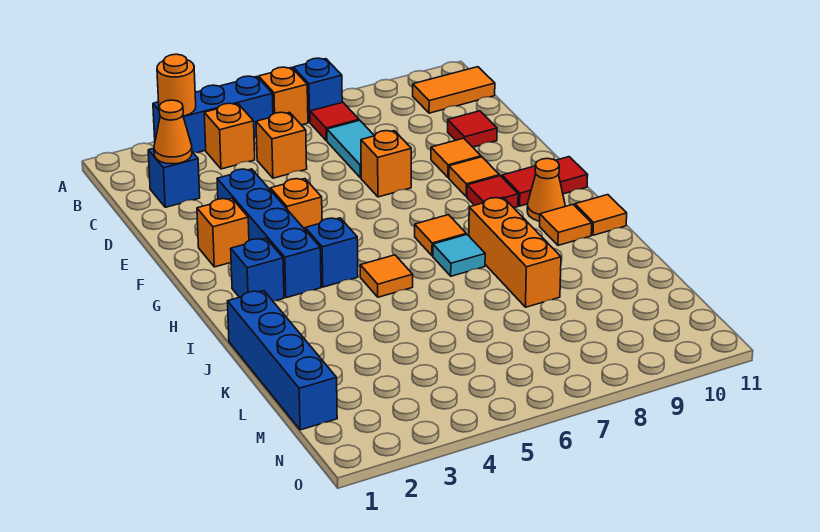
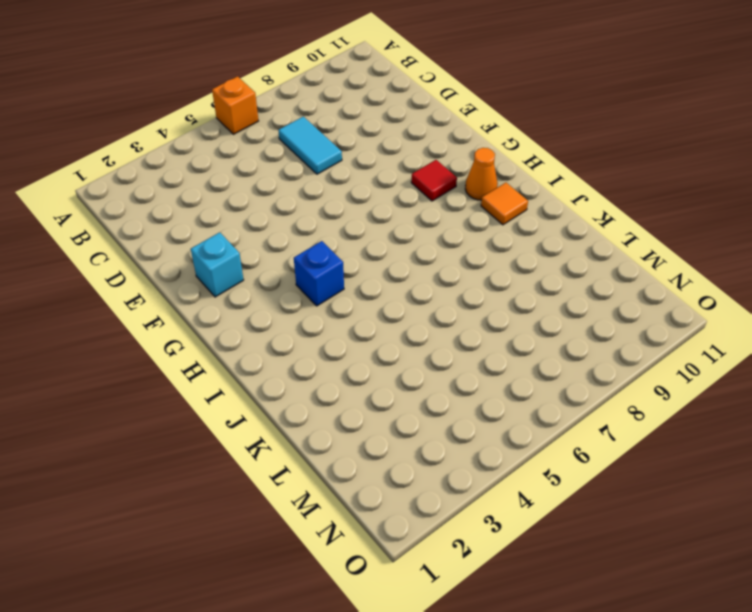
cyan brick F2 level 1 -> orange brick F2 level 1
none -> blue brick A3:A5 level 1
none -> blue brick A7 level 1
none -> orange brick B4 level 1
none -> red tile B7 level 1

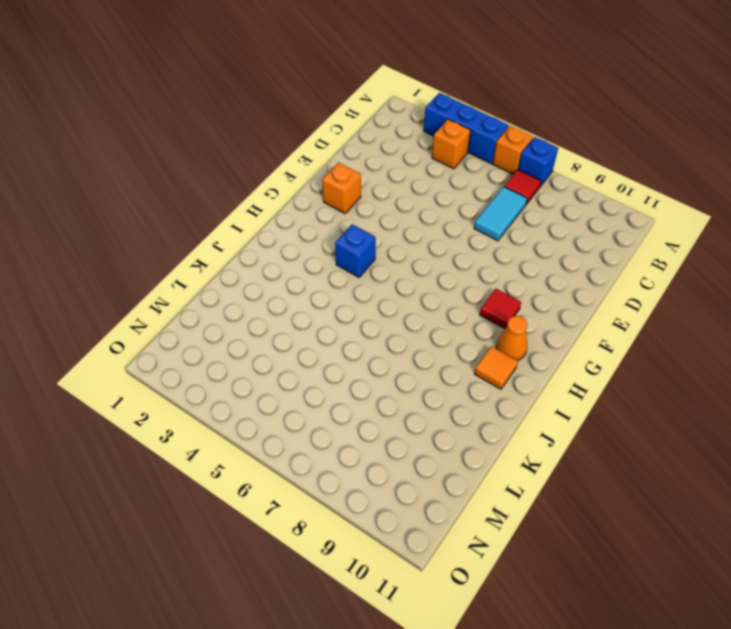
none -> orange tile B10:B11 level 1
none -> blue brick C2 level 1
none -> orange brick C5 level 1
none -> red tile D10 level 1

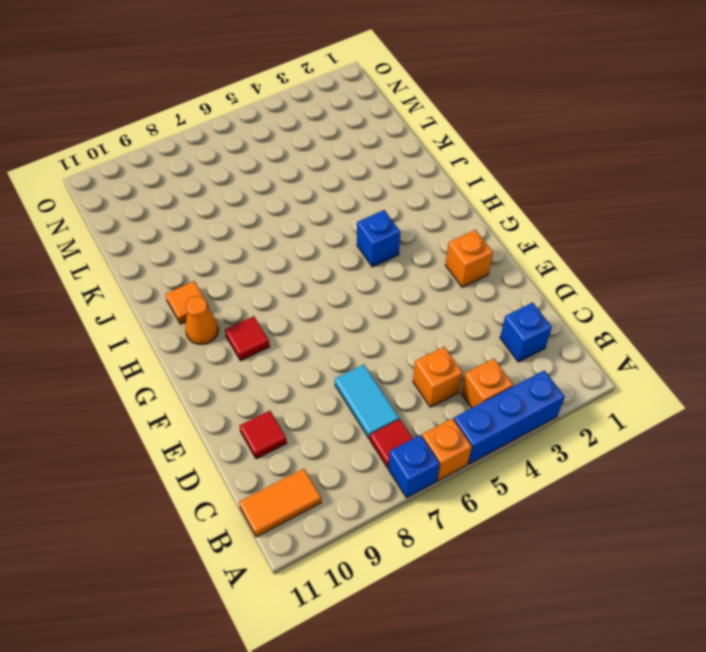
none -> blue brick E3:H3 level 1
none -> orange brick E7 level 1
none -> orange tile E9 level 1
none -> orange brick F4 level 1

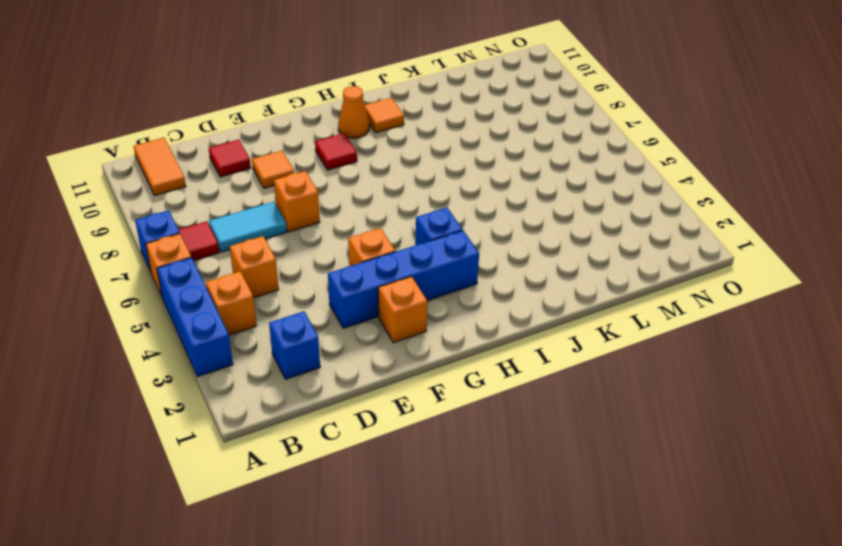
none -> orange tile F9 level 1
none -> red tile G10:G11 level 1
none -> blue brick H2 level 1
none -> orange tile H7 level 1

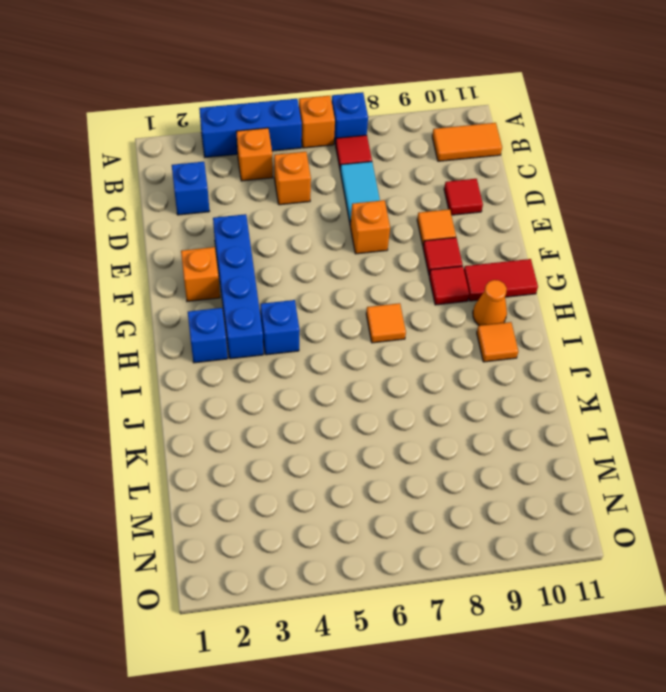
red tile F9 level 1 -> orange tile F9 level 1
none -> orange brick F4 level 1
none -> orange tile I5 level 1
none -> cyan tile I7 level 1
none -> orange brick I8:K8 level 1

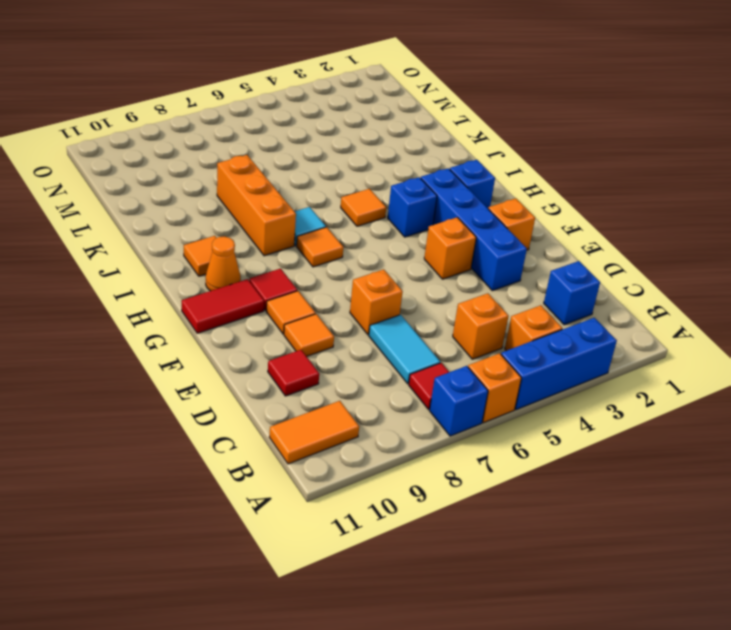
none -> orange tile I11 level 1
none -> blue brick J1:M1 level 1
none -> orange round brick A3 level 2
none -> orange cone C2 level 2

